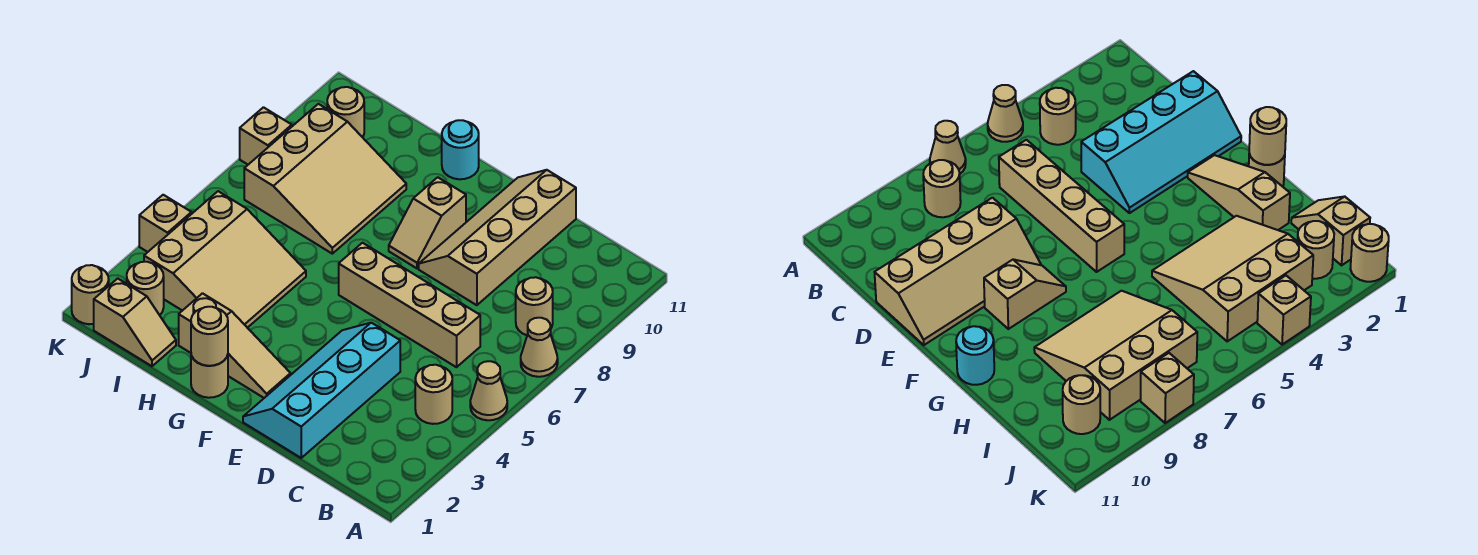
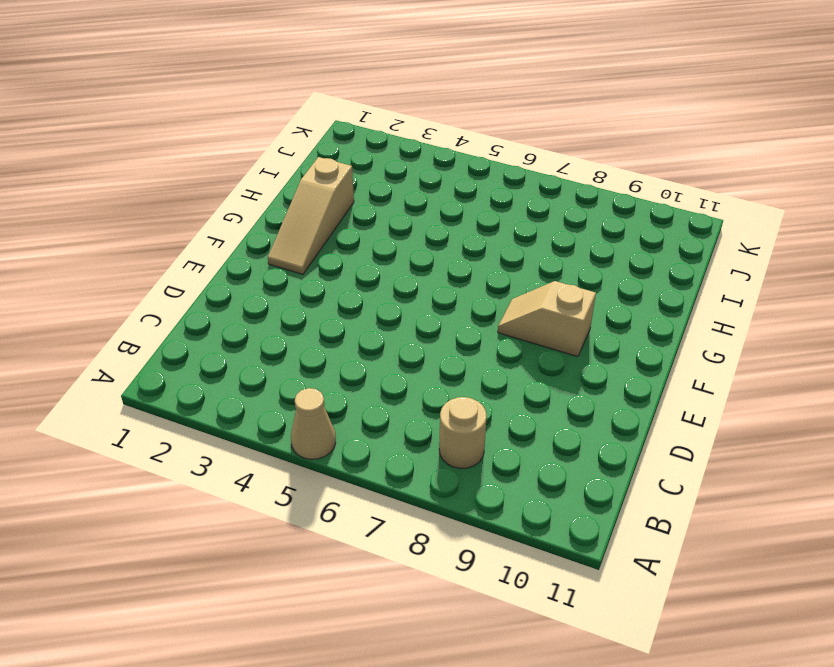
none -> tan cone A7 level 1
none -> tan round brick B4 level 1
none -> tan brick C6:F6 level 1

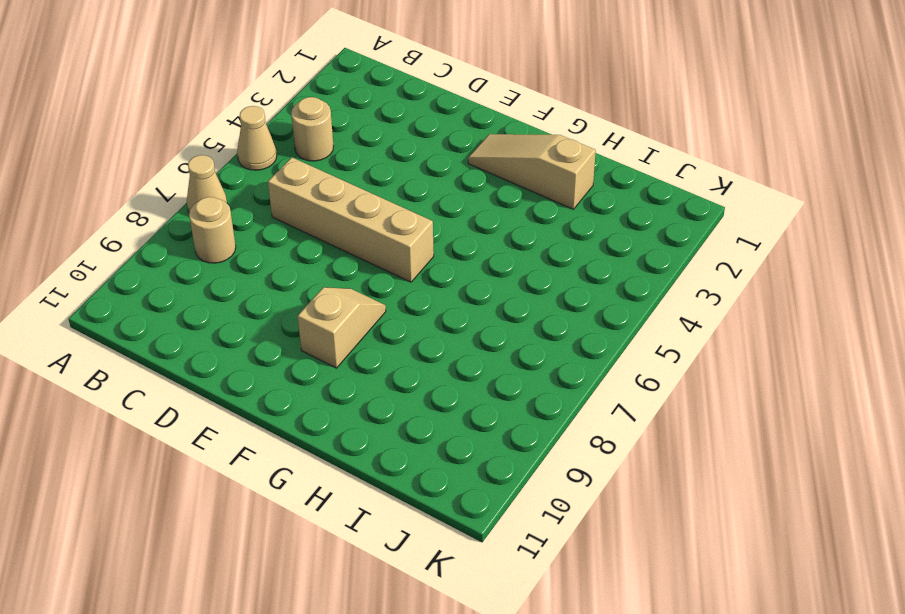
none -> cyan slope D1:E4 level 1 top D
none -> tan slope D8:E11 level 1 top D
none -> tan round brick G1 level 1

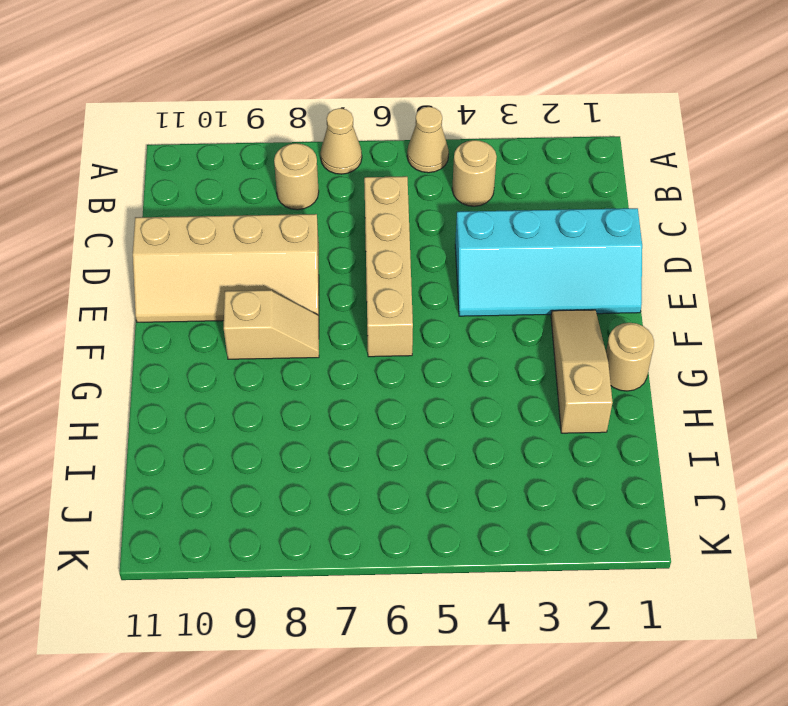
none -> cyan round brick G11 level 1
none -> tan slope H3:J5 level 1 top J
none -> tan slope H7:J9 level 1 top J

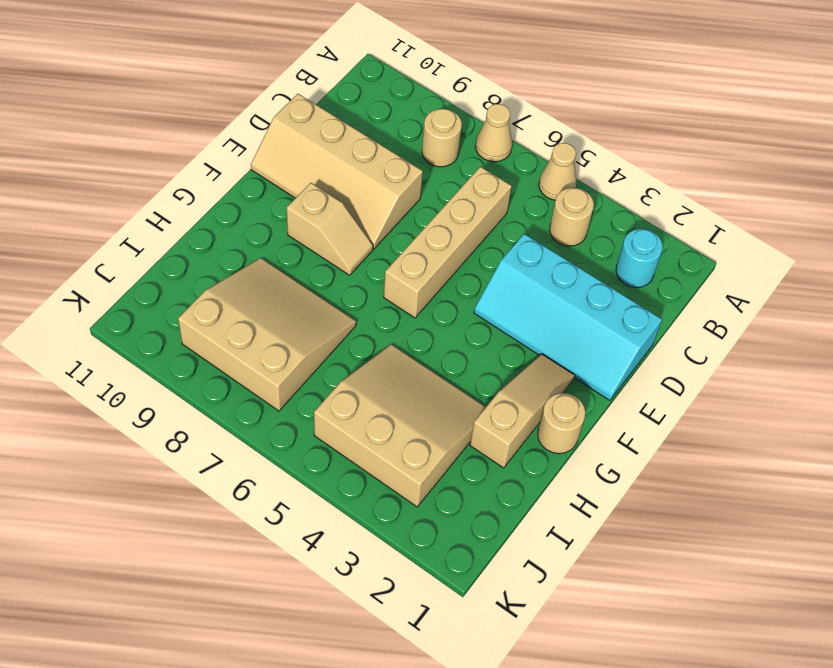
cyan round brick B2 level 1 -> cyan round brick G11 level 1
none -> tan slope I1:J1 level 1 top J
none -> tan round brick J2 level 1
none -> tan round brick J10 level 1

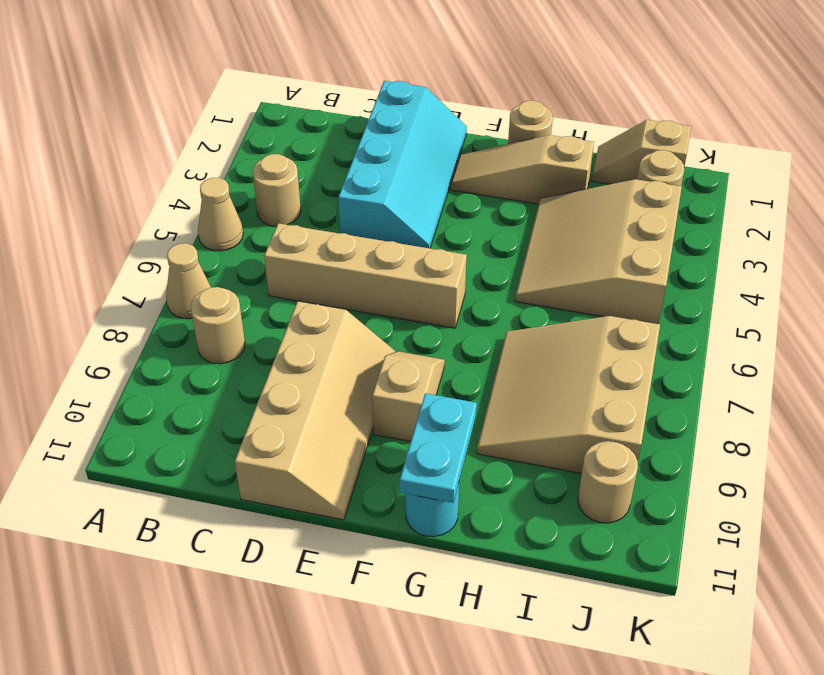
cyan plate G10:G11 level 2 -> none
none -> tan round brick K1 level 1
none -> tan brick K4 level 1
none -> tan brick K8 level 1

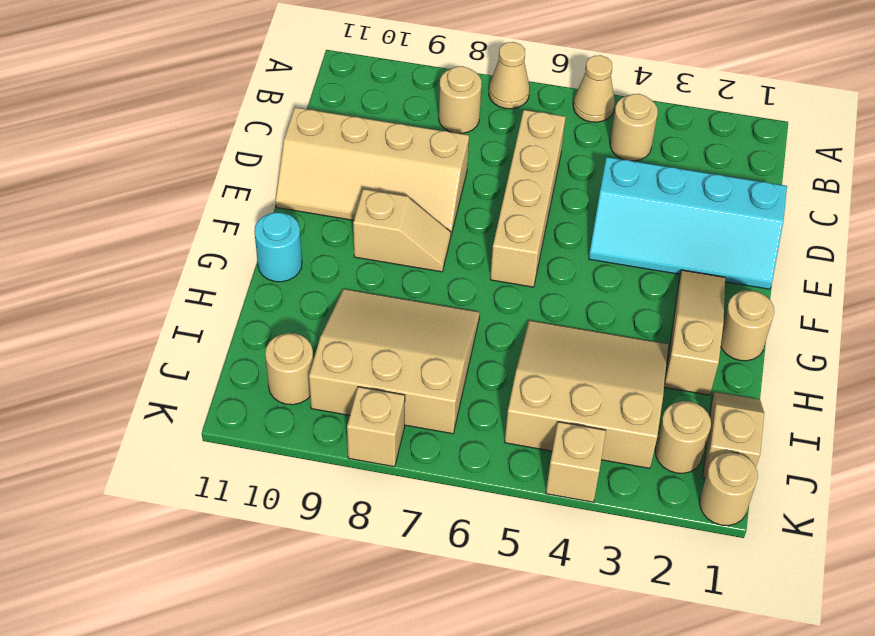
none -> tan round brick G1 level 2

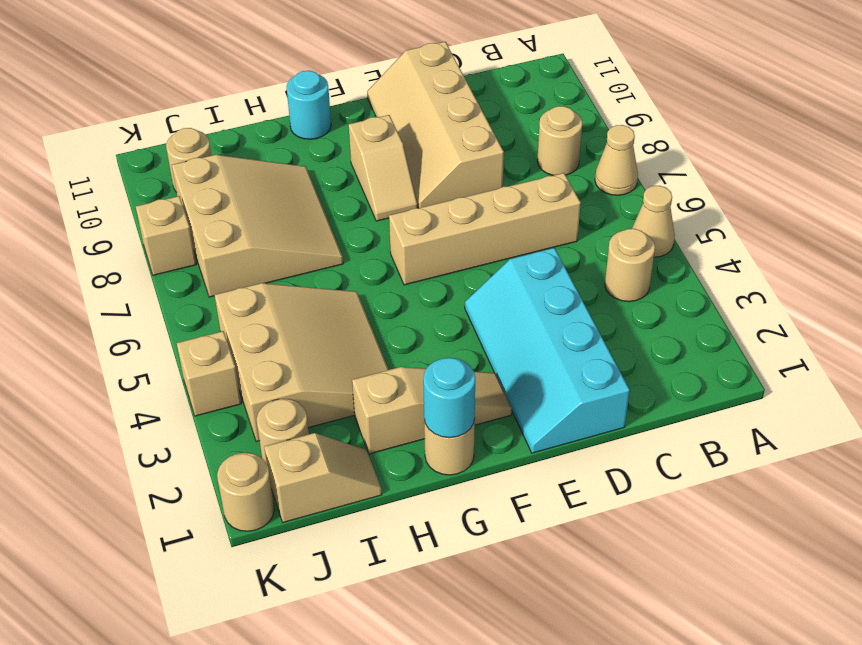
cyan round brick G1 level 2 -> tan round brick G1 level 2

